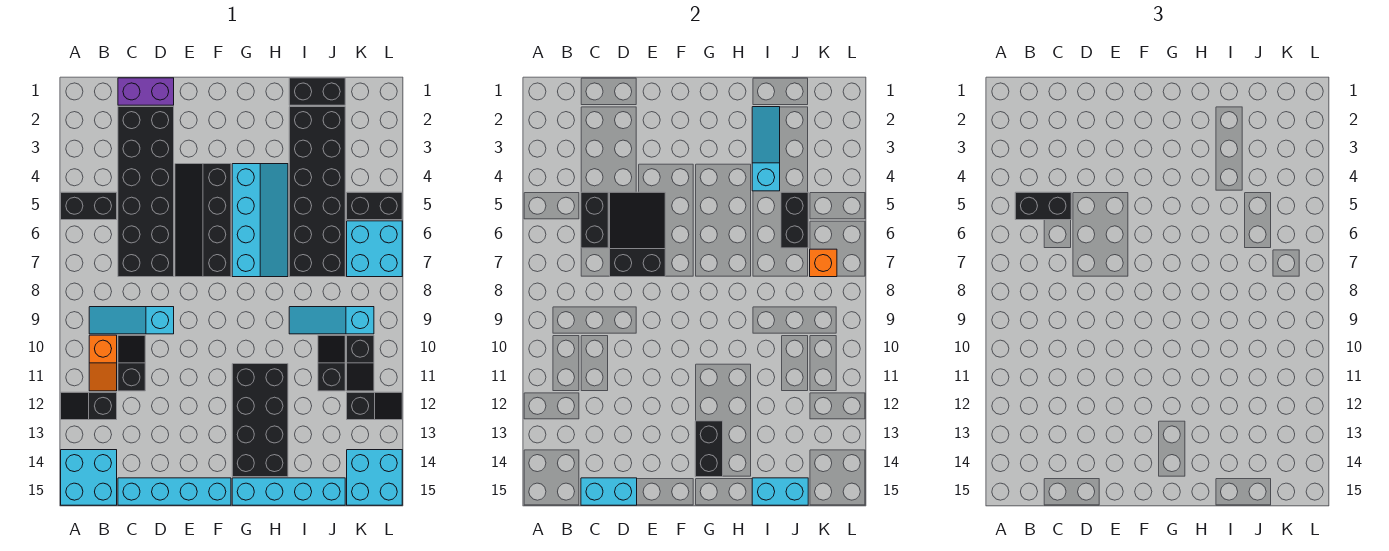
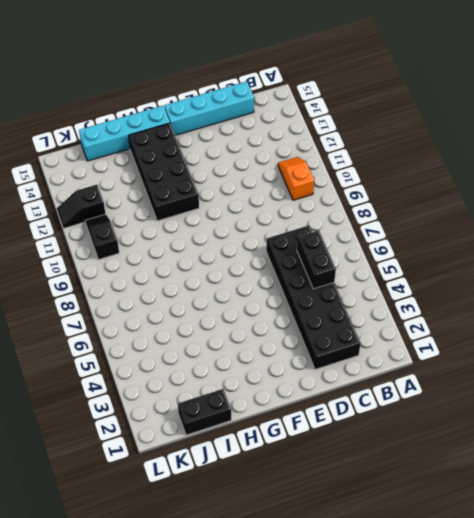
none -> black brick A5:B5 level 1
none -> black slope A12:B12 level 1 top B
none -> cyan brick A14:B15 level 1
none -> cyan slope B9:D9 level 1 top D

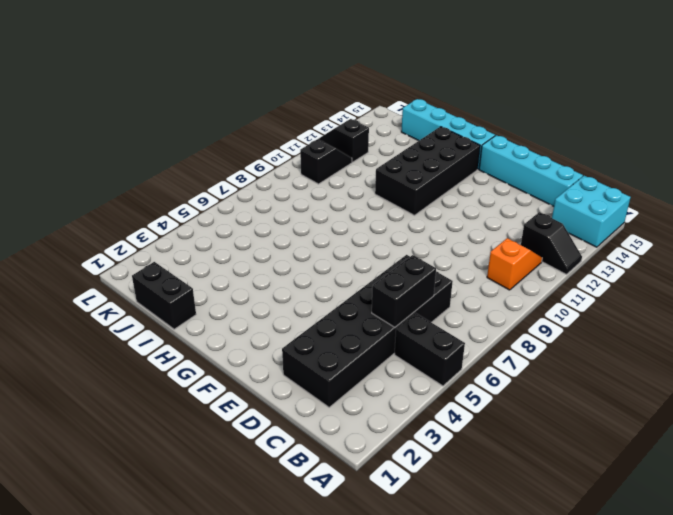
none -> cyan slope B9:D9 level 1 top D
none -> purple brick C1:D1 level 1
none -> black slope C10:C11 level 1 top 11
none -> black slope E4:F7 level 1 top F

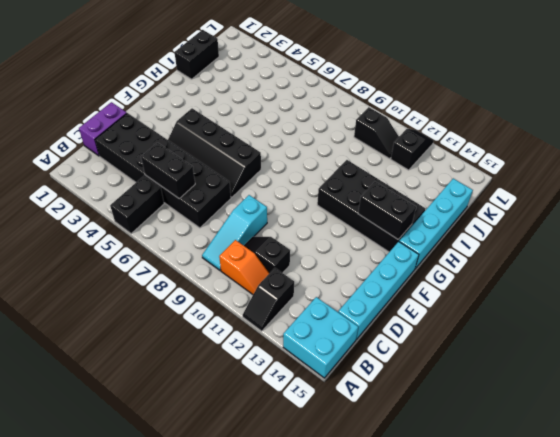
none -> cyan slope G4:H7 level 1 top G
none -> black brick I2:J7 level 1
none -> cyan slope I9:K9 level 1 top K
none -> black slope J10:J11 level 1 top 11

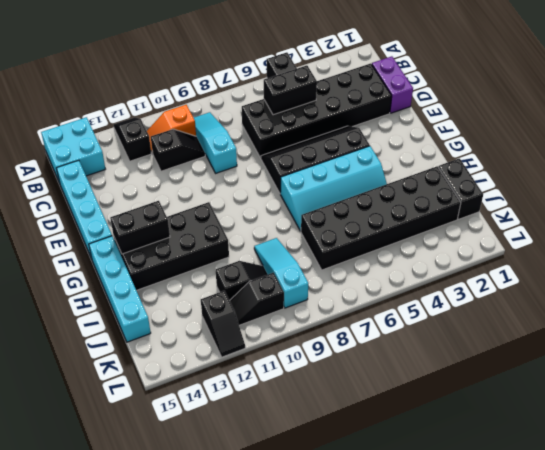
none -> black brick K5:L5 level 1
none -> cyan brick K6:L7 level 1
none -> cyan brick K14:L15 level 1
none -> cyan brick C15:D15 level 2

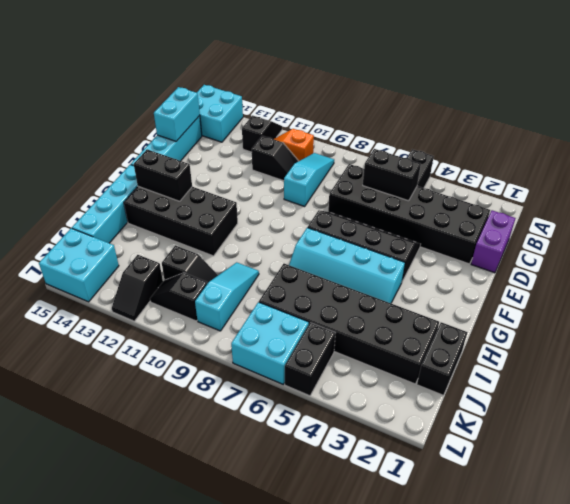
none -> black slope D5:E7 level 2 top 7
none -> cyan slope I2:I4 level 2 top 4
none -> cyan brick I15:J15 level 2
none -> black brick J5:J6 level 2

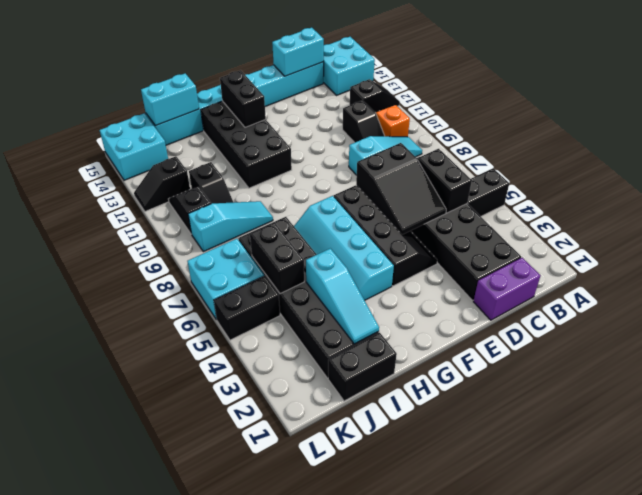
none -> orange brick K7 level 2
none -> black brick B5:C5 level 3

